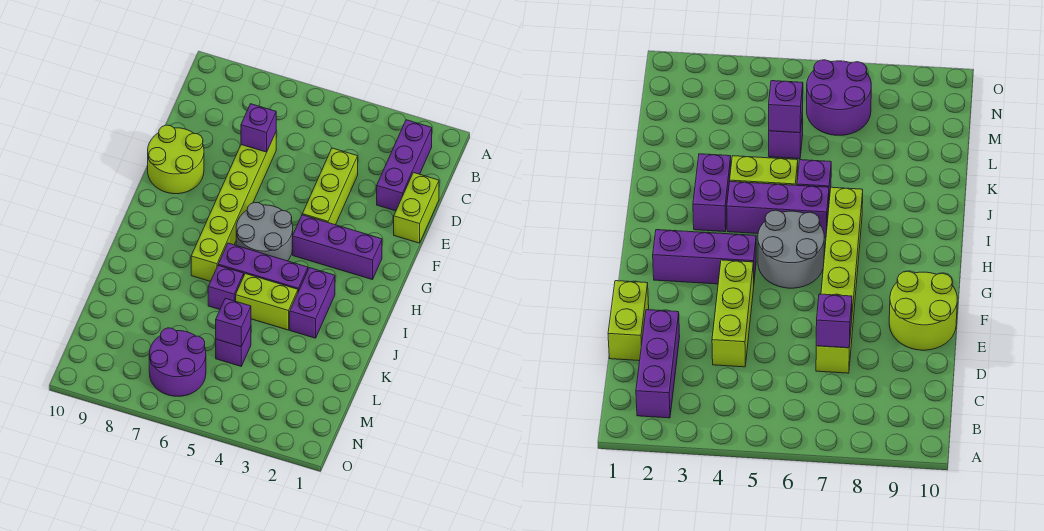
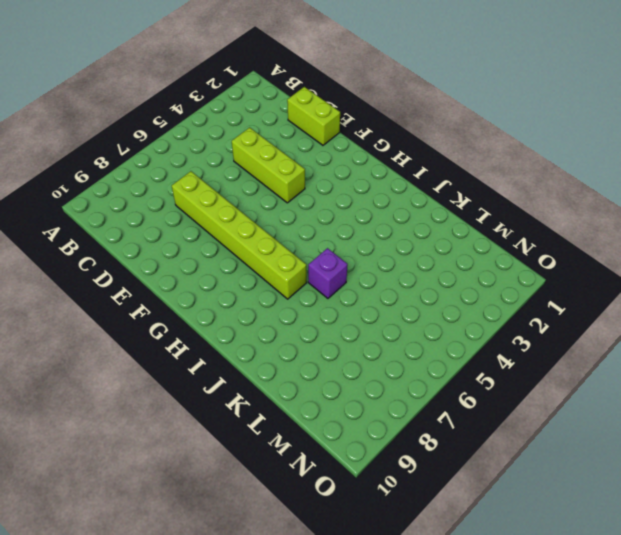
none -> purple brick B2:D2 level 1
none -> lime round brick E9:F10 level 1
none -> purple brick G2:G4 level 1

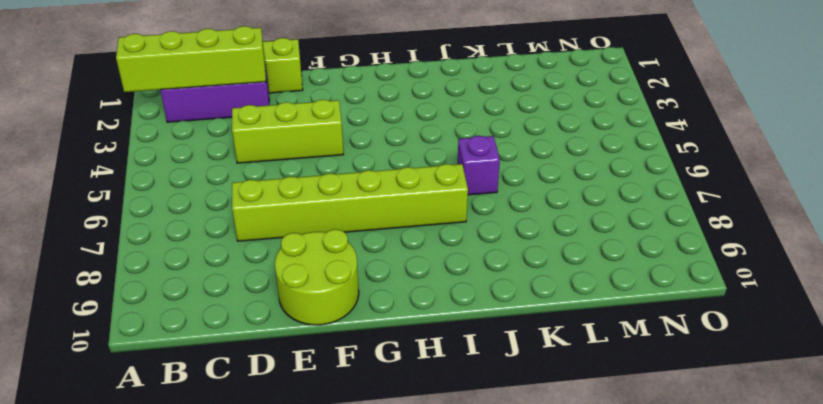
lime brick A2:D2 level 2 -> none
none -> purple brick G2:G4 level 1
none -> grey round brick G5:H6 level 1
none -> purple brick I3:J3 level 1

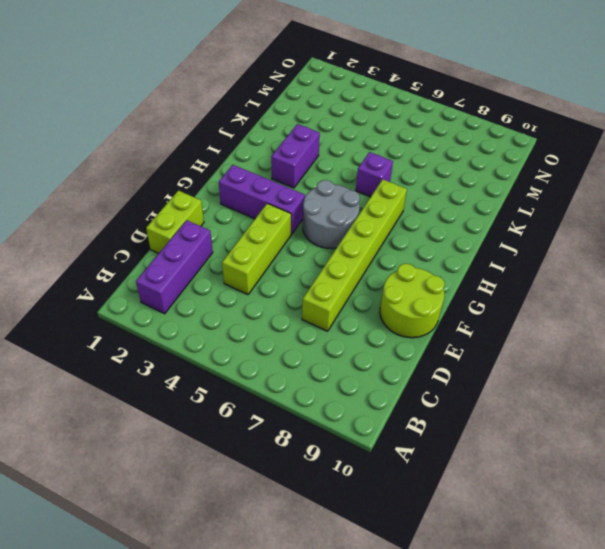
none -> purple brick I4:I6 level 1
none -> lime brick J4:J5 level 1
none -> purple brick L5 level 1

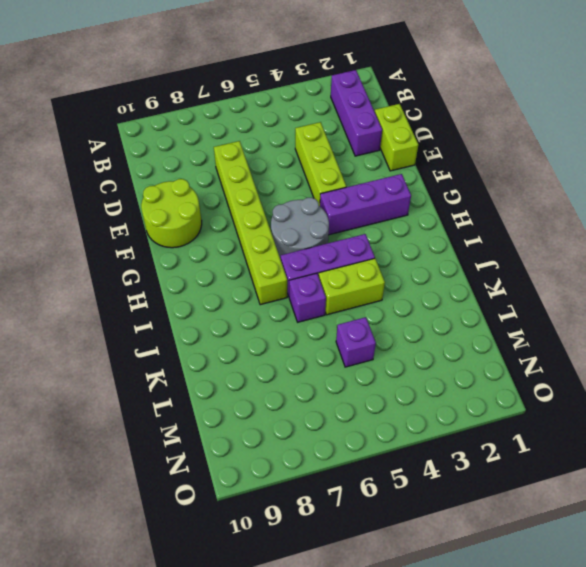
none -> purple brick I3:J3 level 1
none -> purple round brick M6:N7 level 1
none -> purple brick D7 level 2

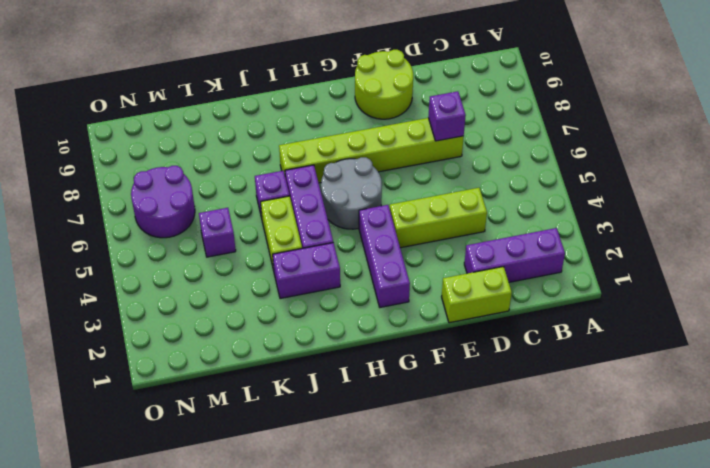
none -> purple brick L5 level 2

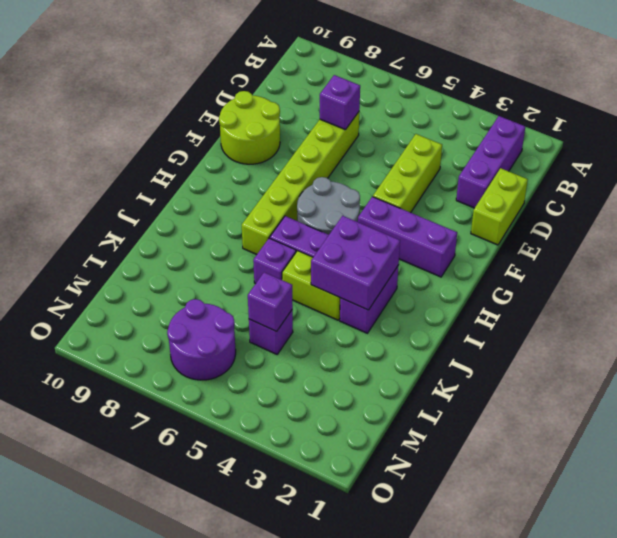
purple brick I3:J4 level 2 -> none

